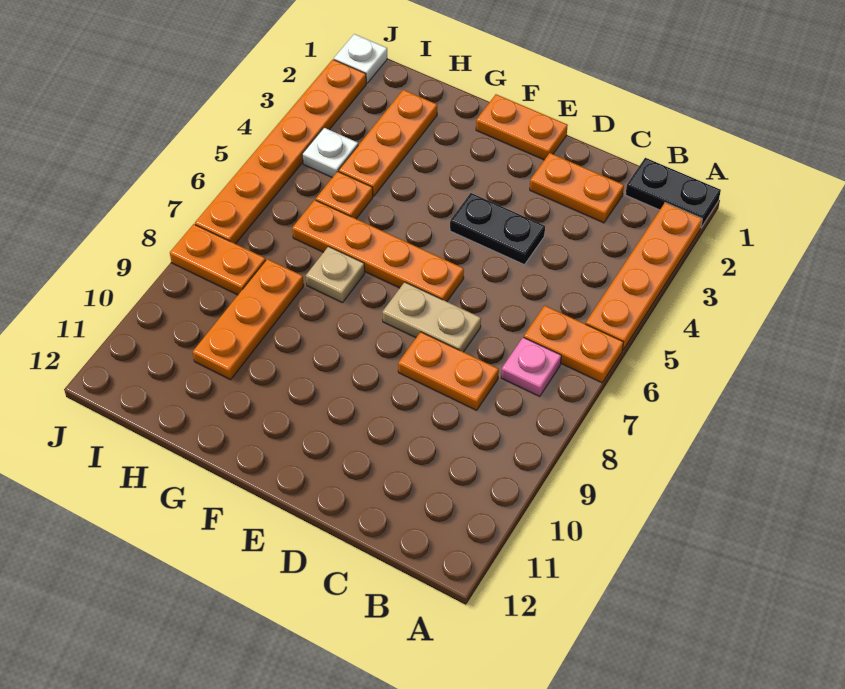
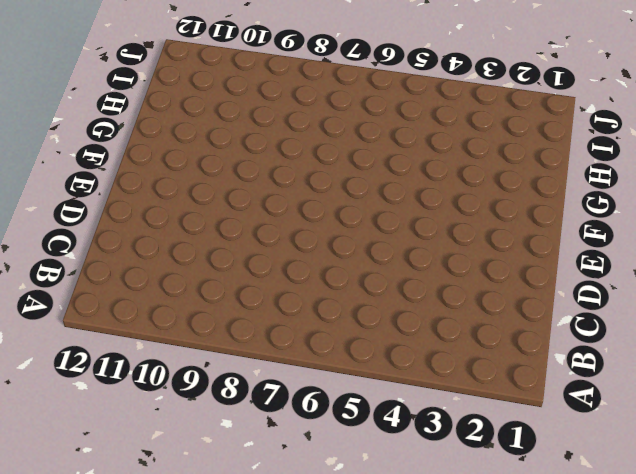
none -> black plate A1:B1 level 1
none -> orange plate A2:A5 level 1
none -> orange plate A6:B6 level 1

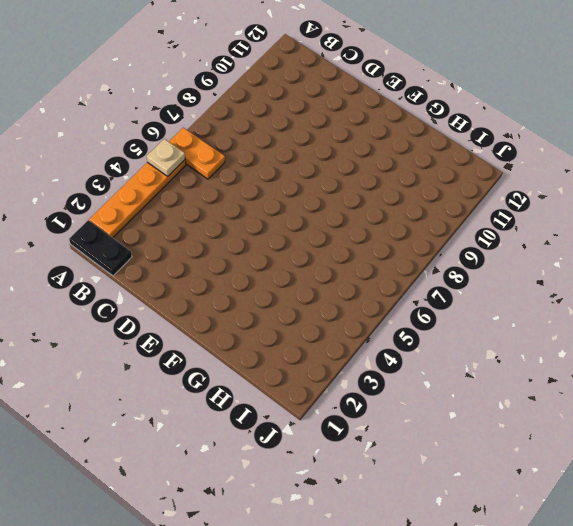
tan plate A5 level 2 -> tan plate G7 level 1
none -> pink plate B7 level 1
none -> orange plate C2:D2 level 1
none -> orange plate C8:D8 level 1

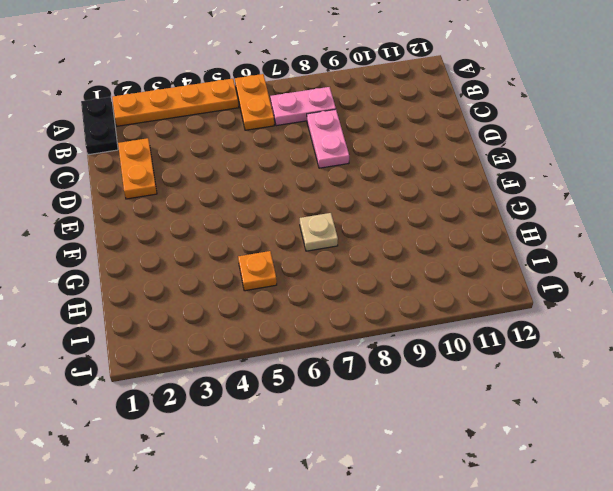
pink plate B7:B8 level 1 -> pink plate B7 level 1
pink plate C8:D8 level 1 -> orange plate C8:D8 level 1
none -> black plate D4:E4 level 1
none -> tan plate D7:E7 level 1
none -> orange plate E1:F1 level 1

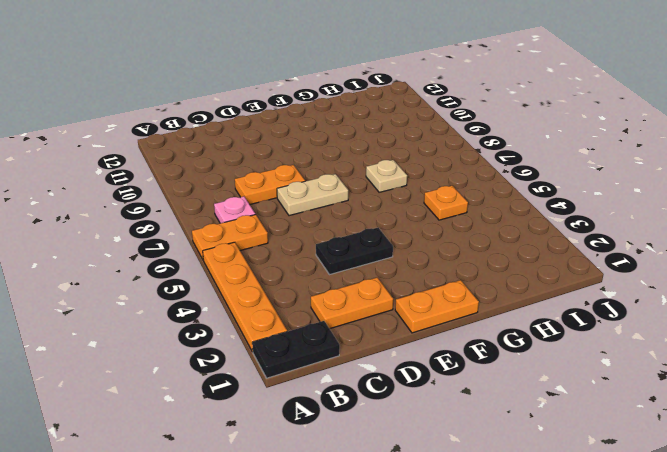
none -> orange plate E6:H6 level 1
none -> orange plate H2:H4 level 1
none -> orange plate H8:H10 level 1

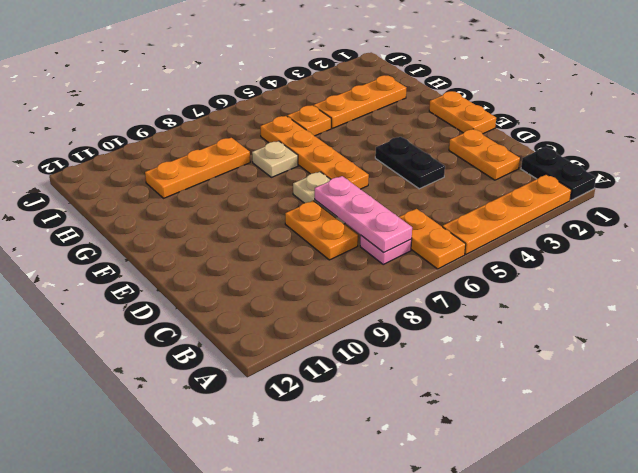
pink plate B7:D7 level 2 -> none
none -> white plate I4 level 1
none -> orange plate I8:J8 level 1
none -> white plate J1 level 1

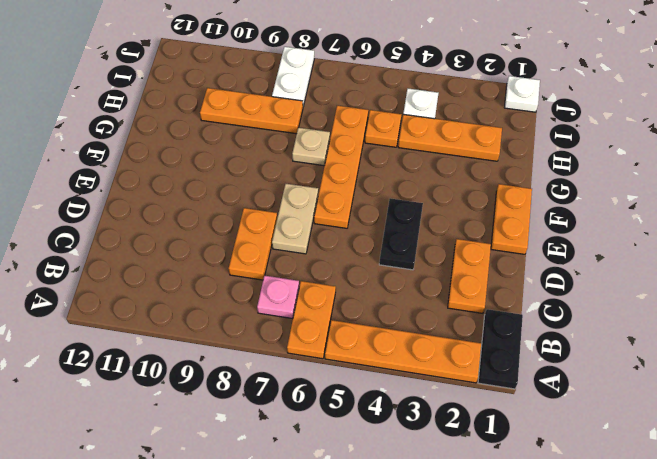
white plate I8:J8 level 1 -> orange plate I8:J8 level 1
none -> orange plate J2:J7 level 1

